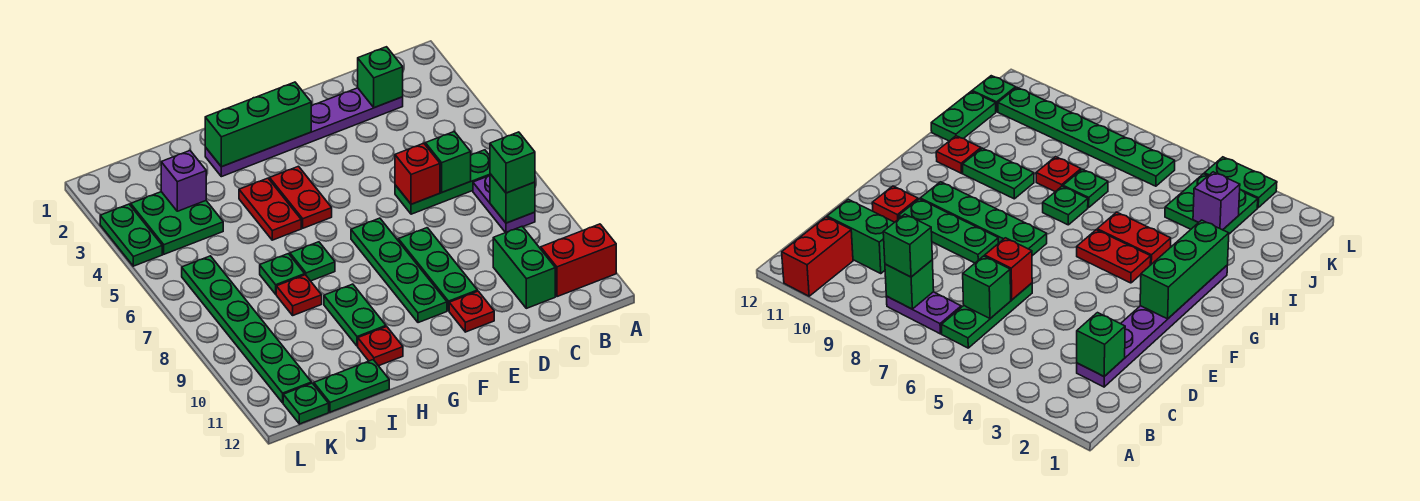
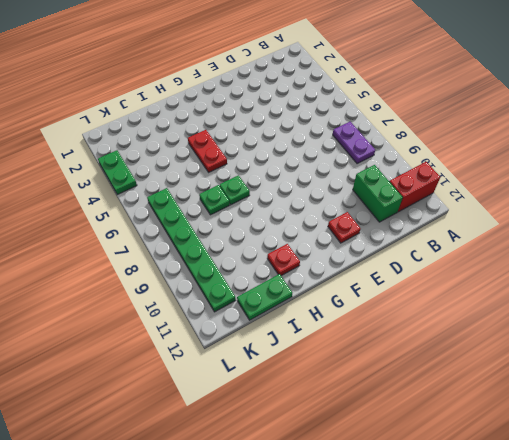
none -> green plate B6:D6 level 1
none -> purple plate C2:H2 level 1
none -> green plate E8:E10 level 1

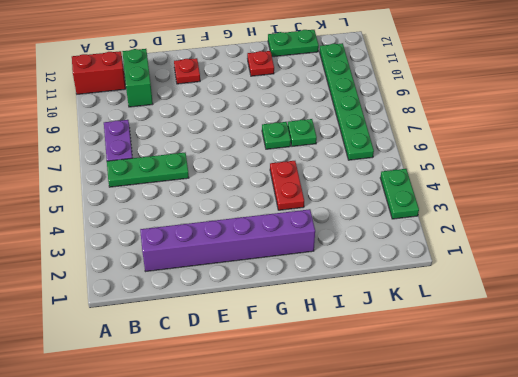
purple brick C2:H2 level 1 -> purple plate C2:H2 level 1
none -> green plate E8:E10 level 1
none -> green plate F7:F10 level 1
none -> red plate G4:G5 level 1

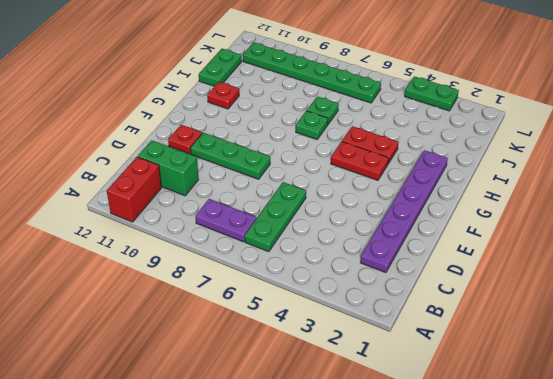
none -> green plate F7:F10 level 1
none -> green plate H9:H10 level 1
none -> red plate I8 level 1

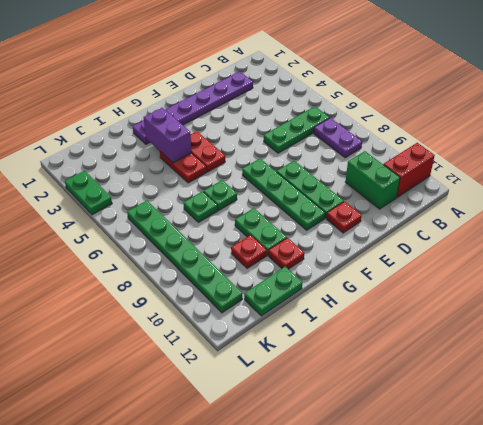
purple brick H3:H4 level 2 -> none
red plate I10 level 1 -> red plate I8 level 1
none -> green plate J3:K4 level 1
none -> green plate K12 level 1
none -> green brick B8 level 2

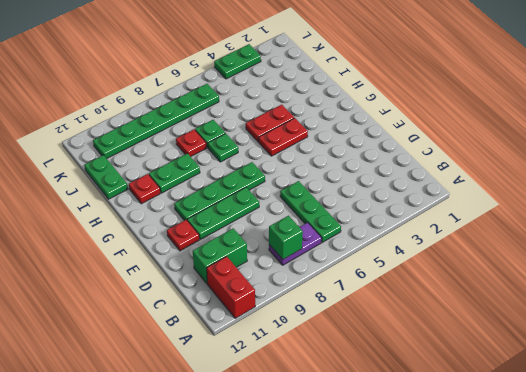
none -> purple plate C2:H2 level 1
none -> green plate J3:K4 level 1
none -> green plate K12 level 1

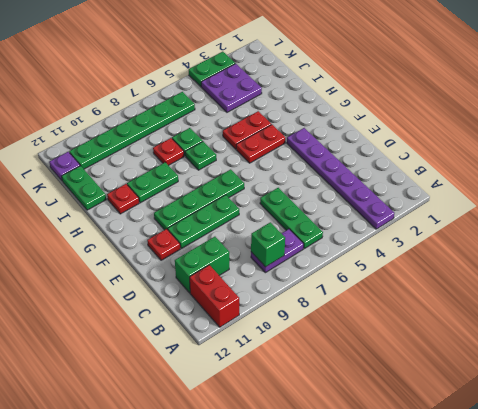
purple plate A3:F3 level 1 -> purple plate C2:H2 level 1
purple plate J3:K4 level 1 -> green plate J3:K4 level 1
purple plate K12 level 1 -> green plate K12 level 1
none -> green brick C2 level 2
none -> green brick C6 level 2
none -> red brick D6 level 2

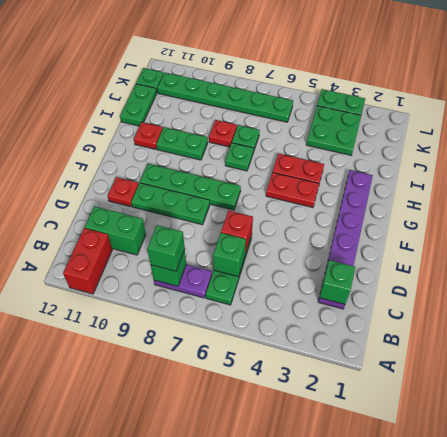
none -> green brick F2:H2 level 2
none -> purple brick J3 level 2

